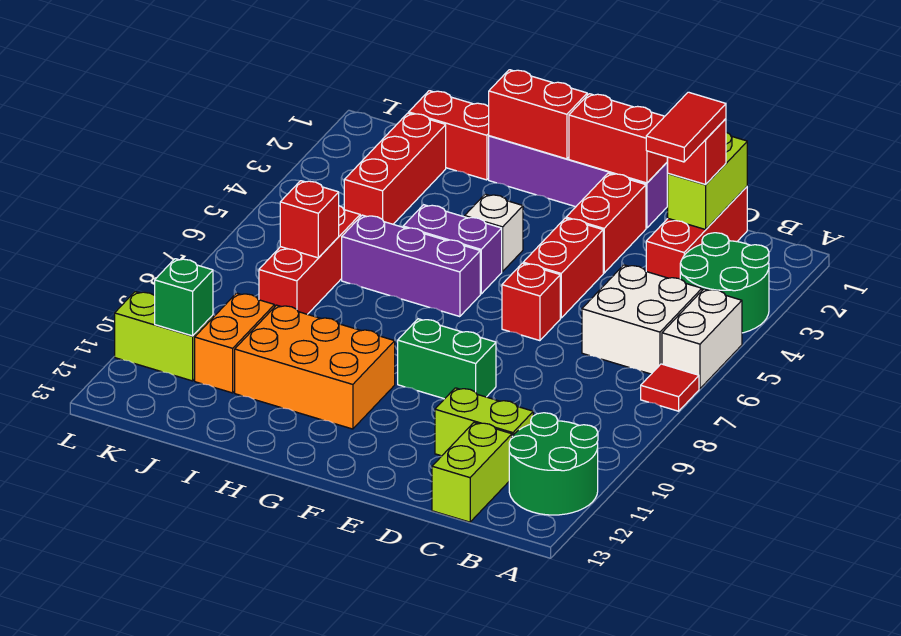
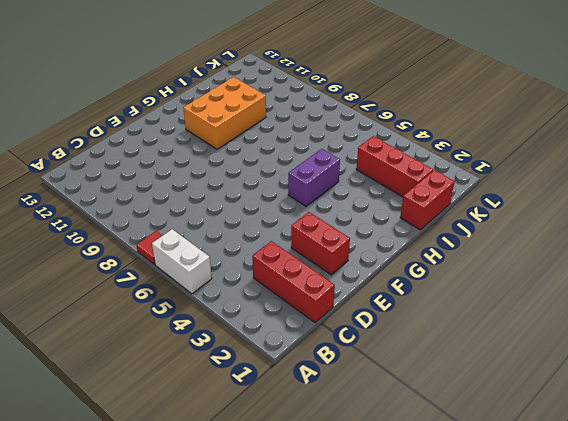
none -> green round brick A3:B4 level 1
none -> green round brick A11:B12 level 1
none -> white brick B5:C6 level 1

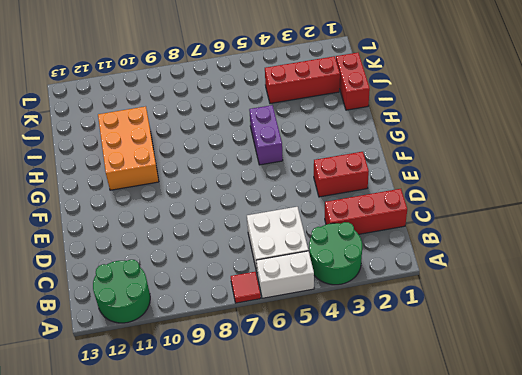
none -> lime brick C11:D11 level 1
none -> lime brick C12:C13 level 1
none -> purple brick E1:H1 level 1

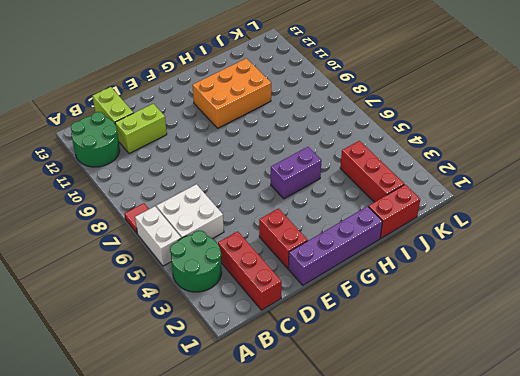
none -> red brick E4:E5 level 1
none -> red brick E6 level 1
none -> green brick E9:F9 level 1

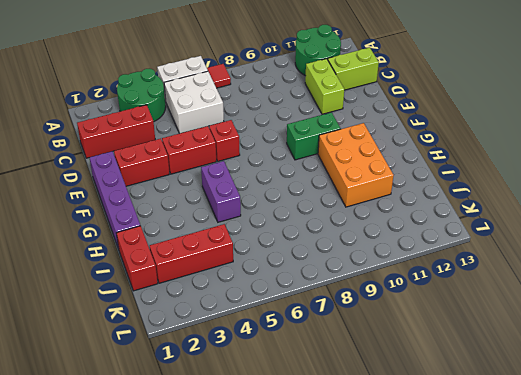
green brick F9:F10 level 1 -> green brick E9:F9 level 1
none -> white brick G4 level 1
none -> purple brick G6:I6 level 1
none -> red brick J6:J8 level 1

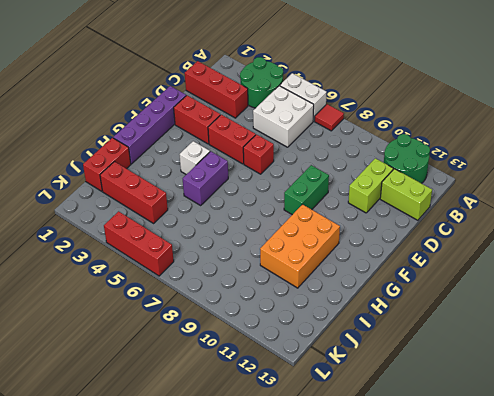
red brick L4:L6 level 1 -> red brick J6:J8 level 1
none -> purple brick G6:I6 level 1
none -> orange brick J10:J11 level 1
none -> lime brick K11:L11 level 1

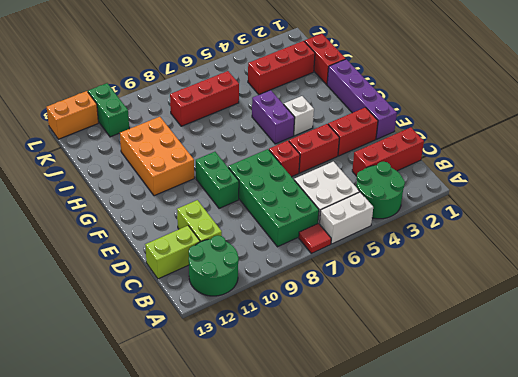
green brick B7:E8 level 1 -> none
green brick K11:L11 level 1 -> lime brick K11:L11 level 1
orange brick L12:L13 level 1 -> orange brick J10:J11 level 1
none -> purple brick G6:I6 level 1
none -> lime brick C1:C2 level 2
none -> red brick E1:F1 level 2

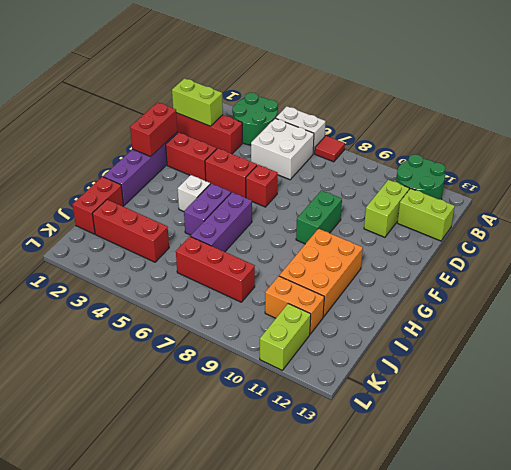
none -> red brick G1:H1 level 2
none -> red brick J7 level 2
none -> green brick K11 level 2

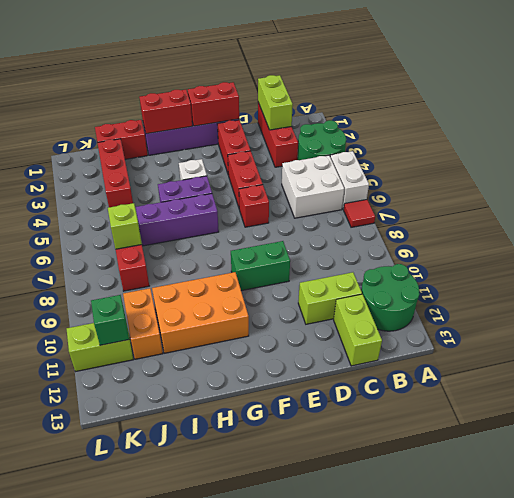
lime brick J7 level 2 -> red brick J7 level 2
none -> red brick C2 level 3
none -> red tile C2:C3 level 4

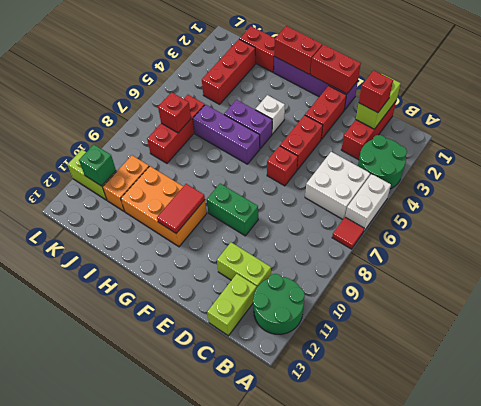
red tile G10:G11 level 2 -> red tile C2:C3 level 4

